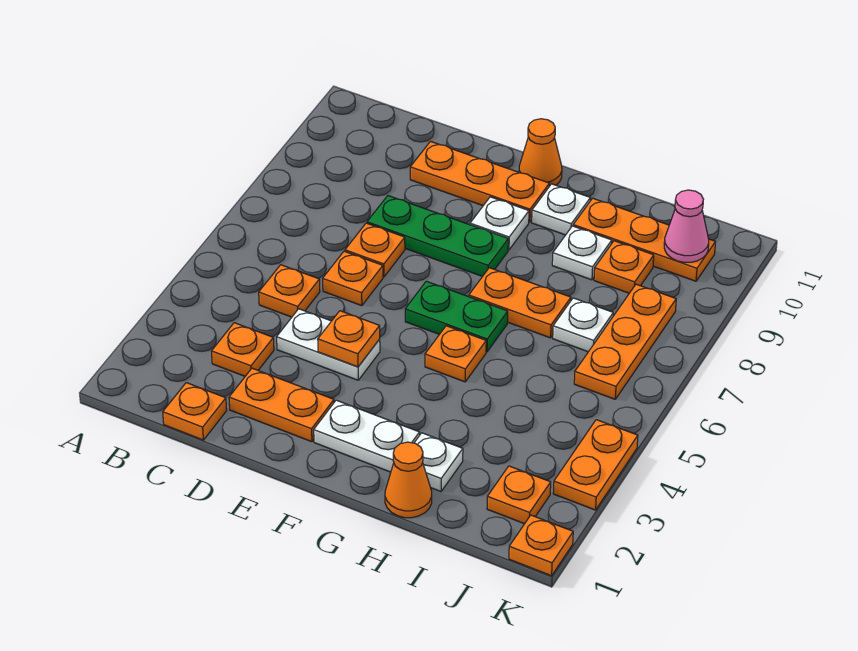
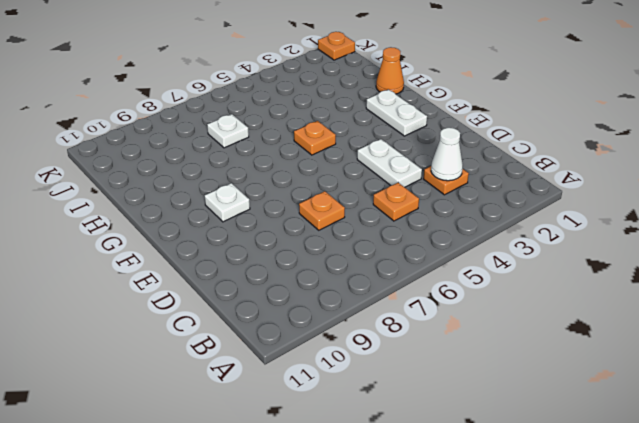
white cone C3 level 2 -> none
none -> orange plate C1 level 1
none -> orange plate D2:E2 level 1
none -> orange plate D6 level 1

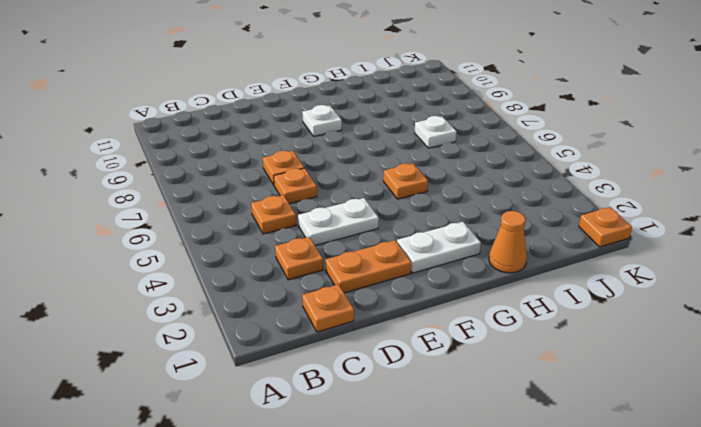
none -> green plate D8:F8 level 1
none -> orange plate D10:F10 level 1
none -> green plate F6:G6 level 1

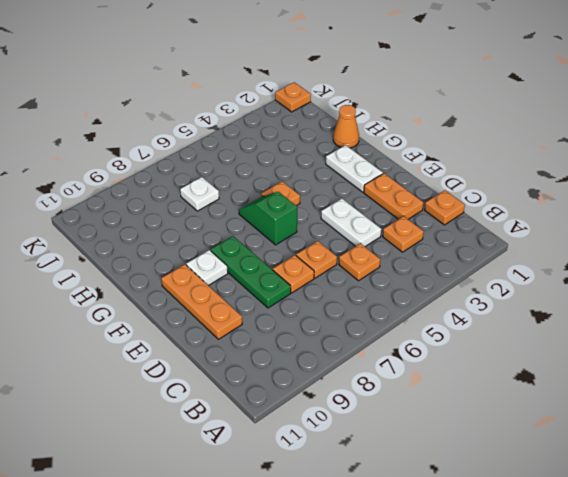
green slope F6:G6 level 1 top F -> green plate F6:G6 level 1
none -> orange cone F11 level 1
none -> orange plate G7:H7 level 1
none -> white plate G10 level 1

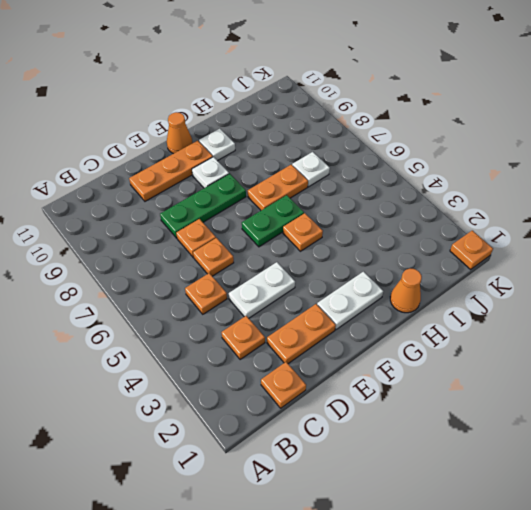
none -> white plate H2 level 1
none -> white plate H9 level 1
none -> orange plate H10:J10 level 1

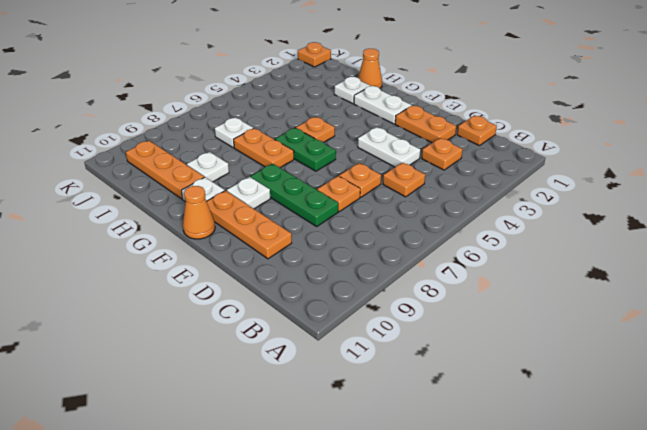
none -> orange plate I9 level 1
none -> orange plate J2 level 1
none -> orange plate J6:J8 level 1

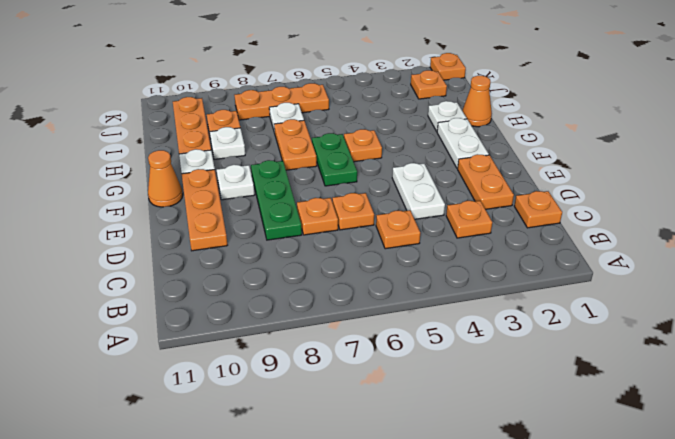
none -> orange plate K3:K4 level 1
none -> orange plate E4 level 2
none -> pink cone J10 level 2

